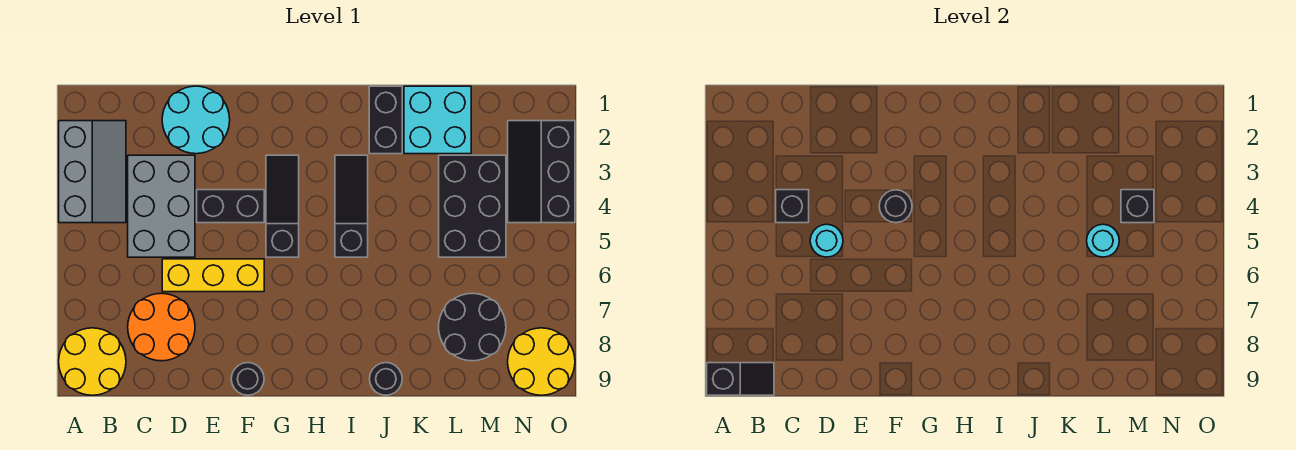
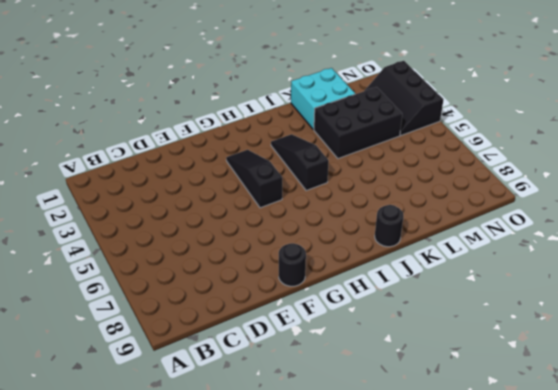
black brick K3:M4 level 1 -> black brick L3:M5 level 1
none -> grey slope A2:B4 level 1 top A
none -> yellow round brick A8:B9 level 1
none -> grey brick C3:D5 level 1

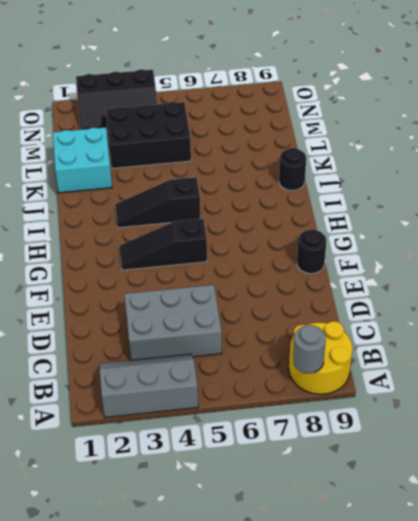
grey round brick A8 level 2 -> none
none -> orange round brick C7:D8 level 1
none -> cyan round brick D1:E2 level 1
none -> yellow brick D6:F6 level 1

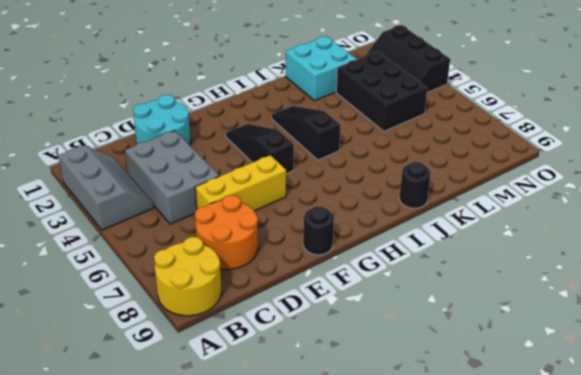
none -> black brick E4:F4 level 1
none -> black brick J1:J2 level 1
none -> black round brick L7:M8 level 1

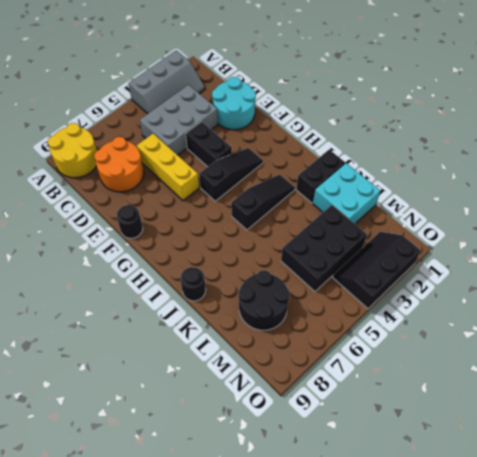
none -> yellow round brick N8:O9 level 1
none -> black slope A9:B9 level 2 top A
none -> black brick C4 level 2

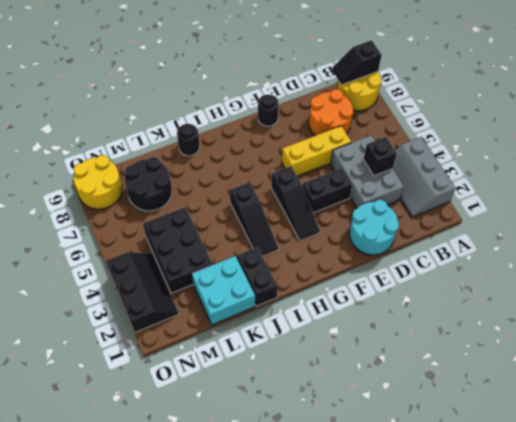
none -> cyan round brick D5 level 2
none -> black round brick F4 level 2
none -> cyan round brick L5 level 2

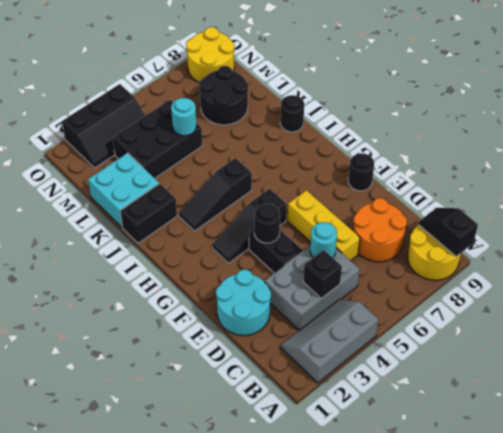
none -> black brick M4 level 2

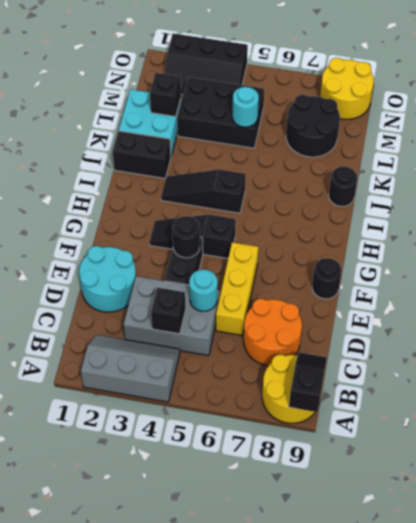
black brick L2 level 2 -> black brick M4 level 2

